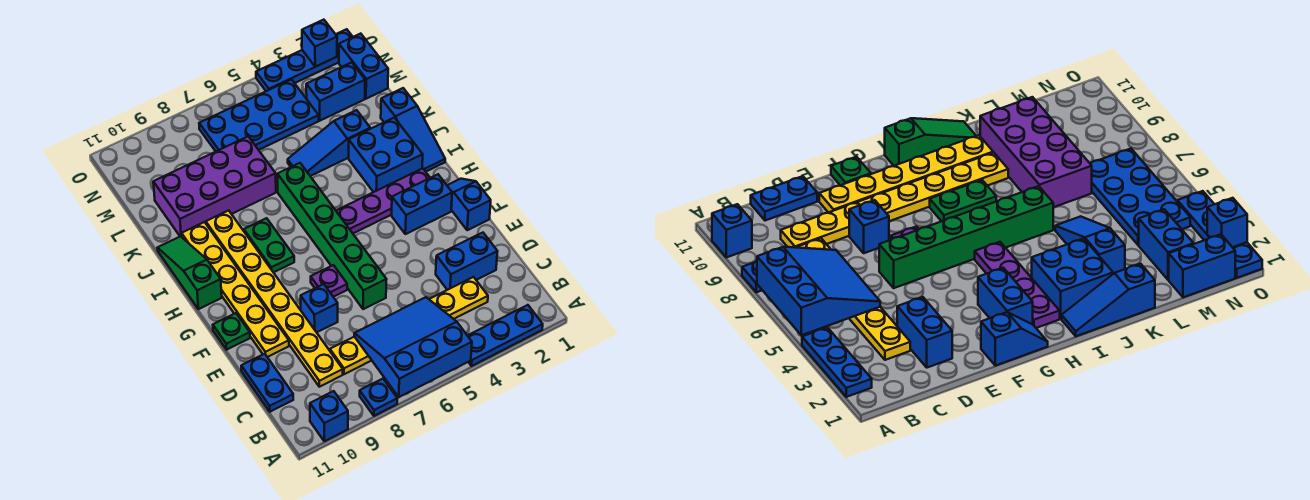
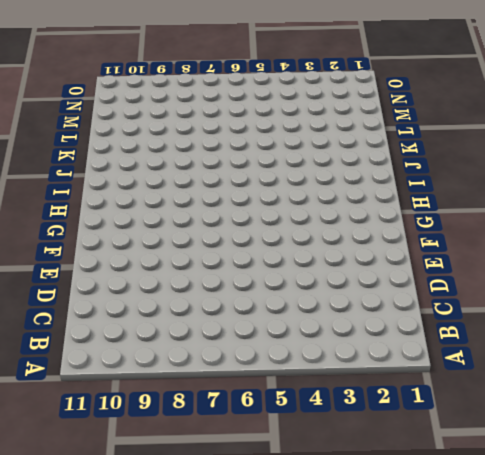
none -> blue plate A2:A4 level 1
none -> blue plate A8 level 1
none -> blue brick A10 level 1

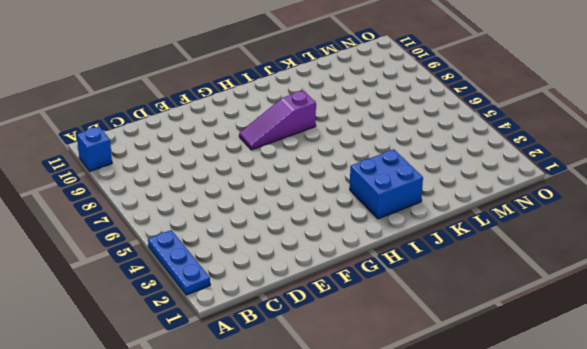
purple slope G8:I8 level 1 top I -> green plate H8:I8 level 1
none -> blue plate A8 level 1
none -> yellow plate C3:C8 level 1
none -> yellow plate C9:J9 level 1

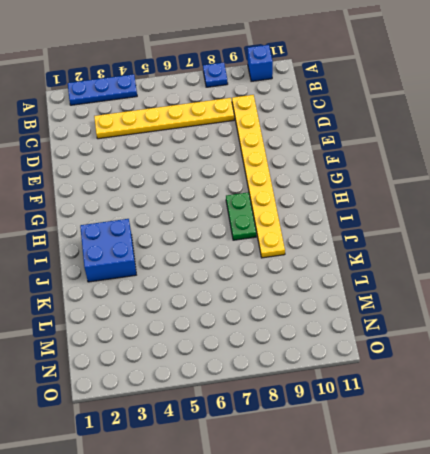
none -> blue plate C11:D11 level 1
none -> blue brick D2:D3 level 1
none -> green brick E6:J6 level 1

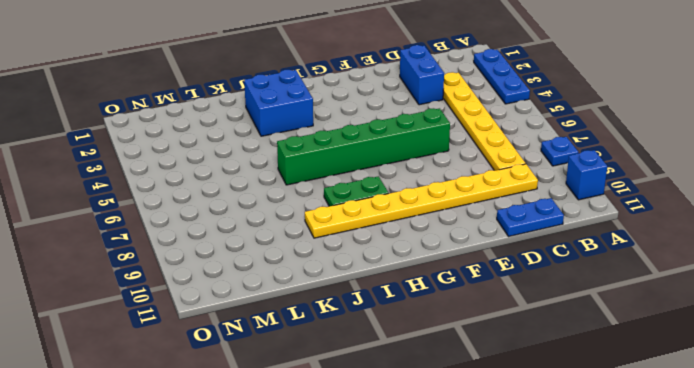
none -> blue brick E8 level 1
none -> yellow plate E10:J10 level 1
none -> blue slope F1:G1 level 1 top F

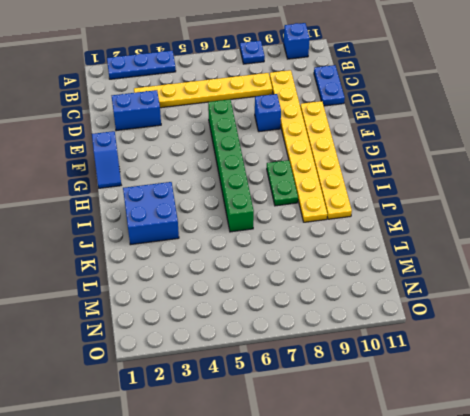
none -> purple plate F7 level 1
none -> green plate F11 level 1
none -> blue brick G2:G3 level 1

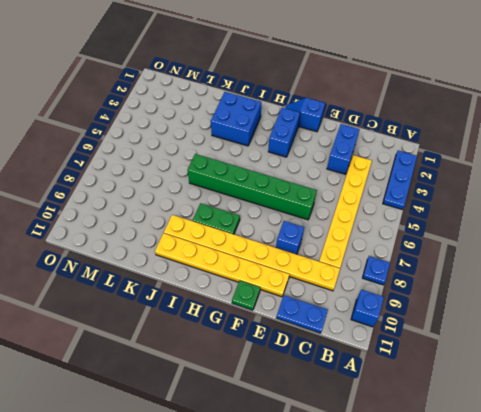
none -> purple plate F7 level 1
none -> purple plate H2:H5 level 1
none -> green slope H11:J11 level 1 top H

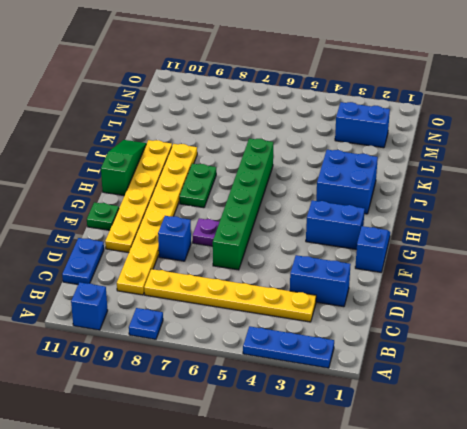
none -> purple plate H2:H5 level 1
none -> blue slope I1:K1 level 1 top K
none -> blue slope K3:K5 level 1 top 3

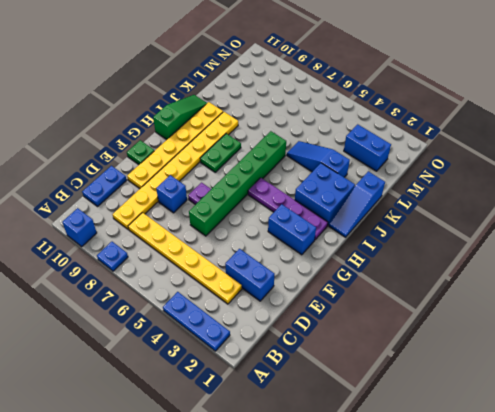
none -> blue slope F1:G1 level 1 top F
none -> purple brick K7:L10 level 1
none -> blue brick M1:N1 level 1

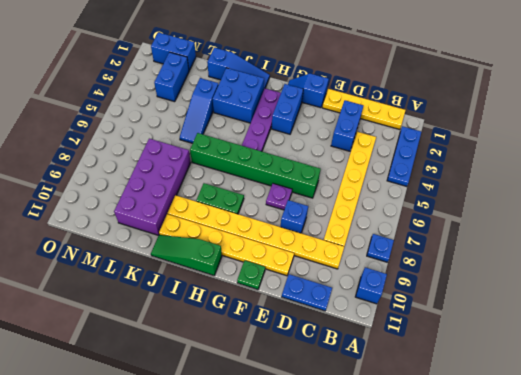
yellow plate B1:E1 level 1 -> none
none -> blue plate M4:N7 level 1
none -> blue plate O1:O4 level 1
none -> blue slope A5:C7 level 2 top A

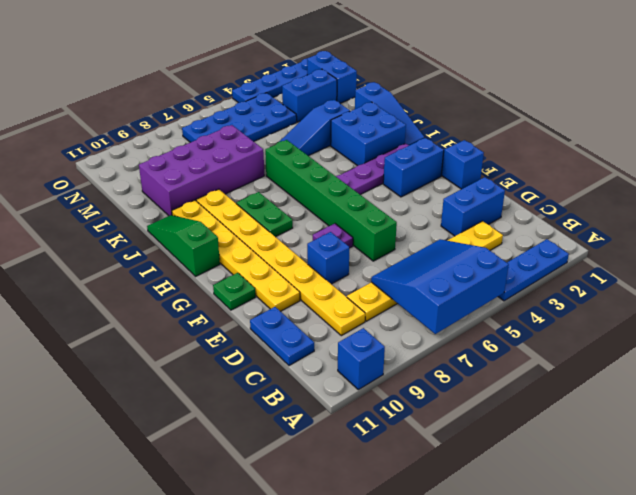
none -> blue plate A8 level 1
none -> blue brick O2 level 2

